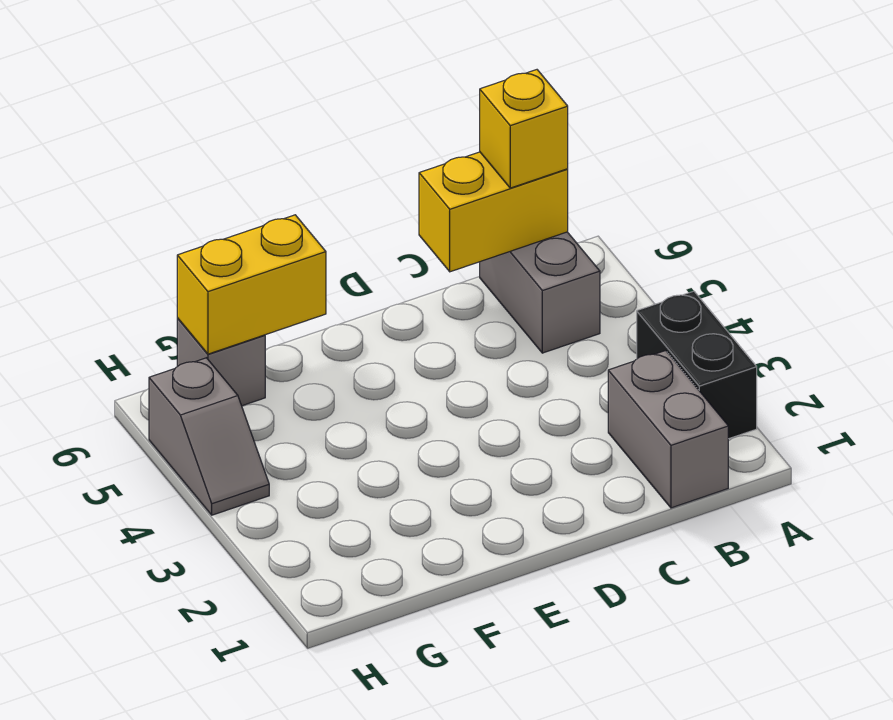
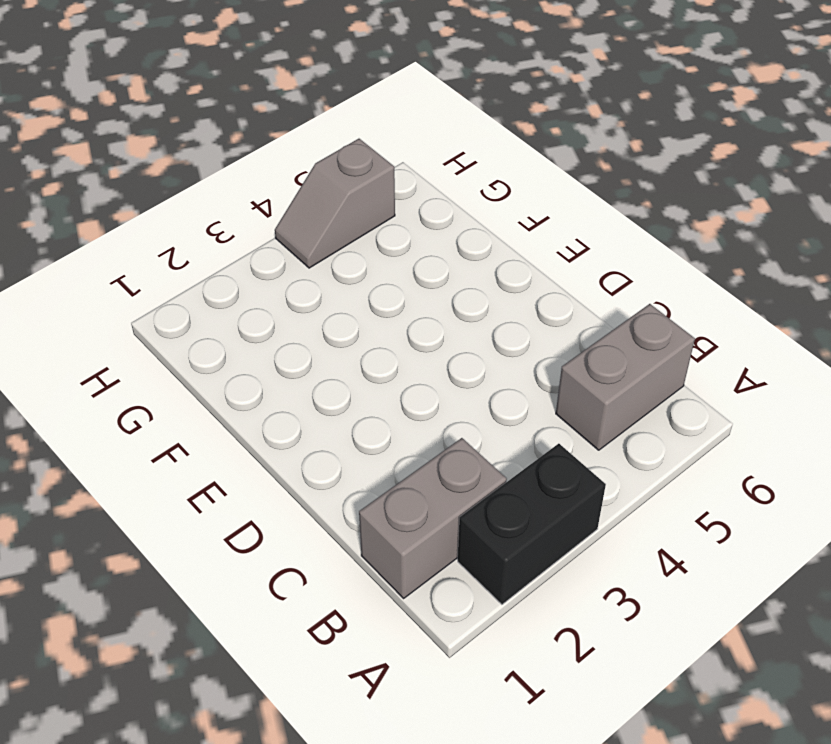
none -> grey brick G6 level 1
none -> yellow brick B6:C6 level 2

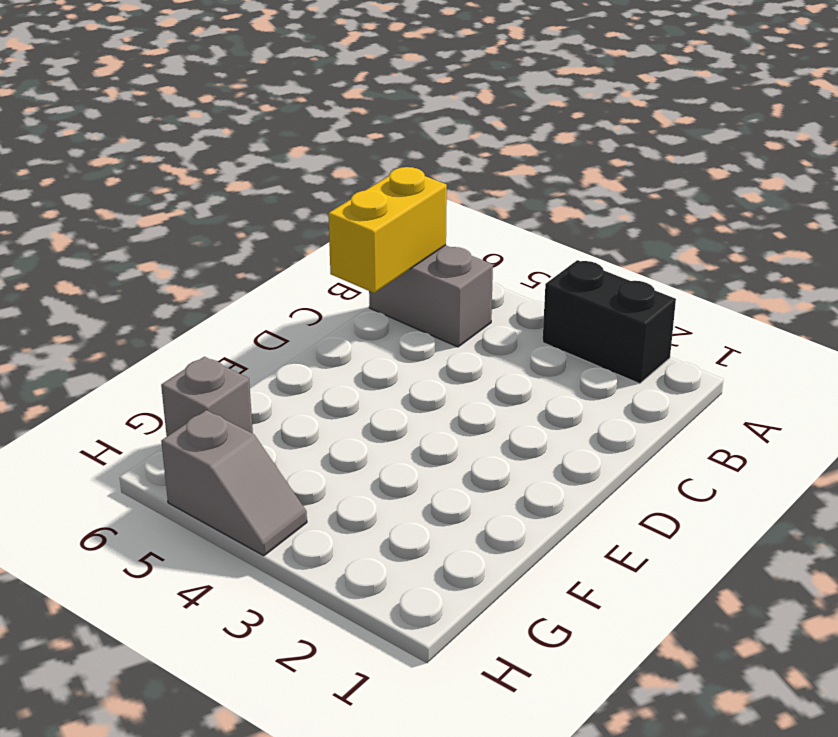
none -> grey brick B1:B2 level 1
none -> yellow brick F6:G6 level 2

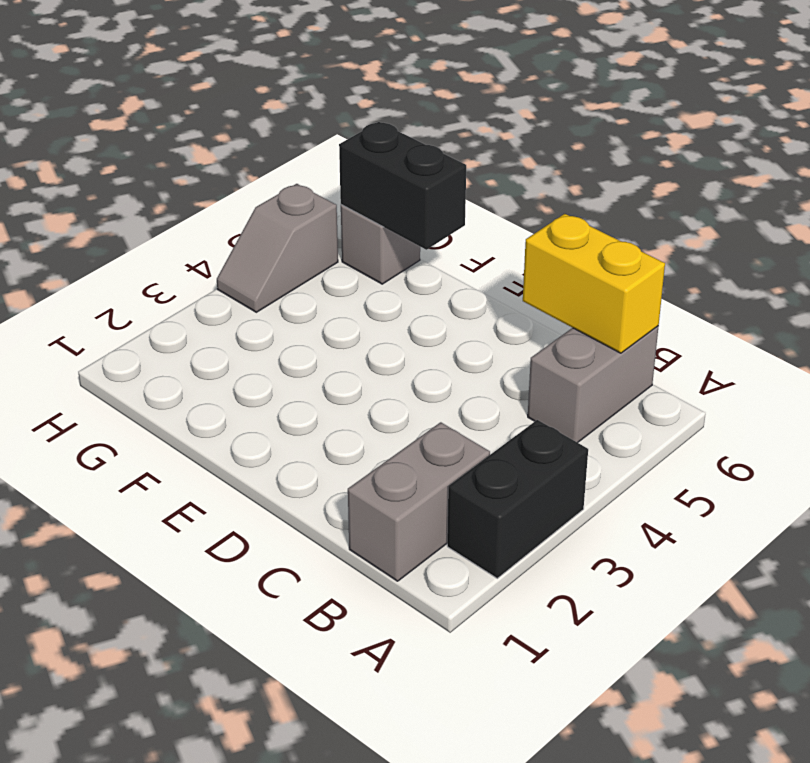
black brick F6:G6 level 2 -> yellow brick F6:G6 level 2
none -> yellow brick B6 level 3

